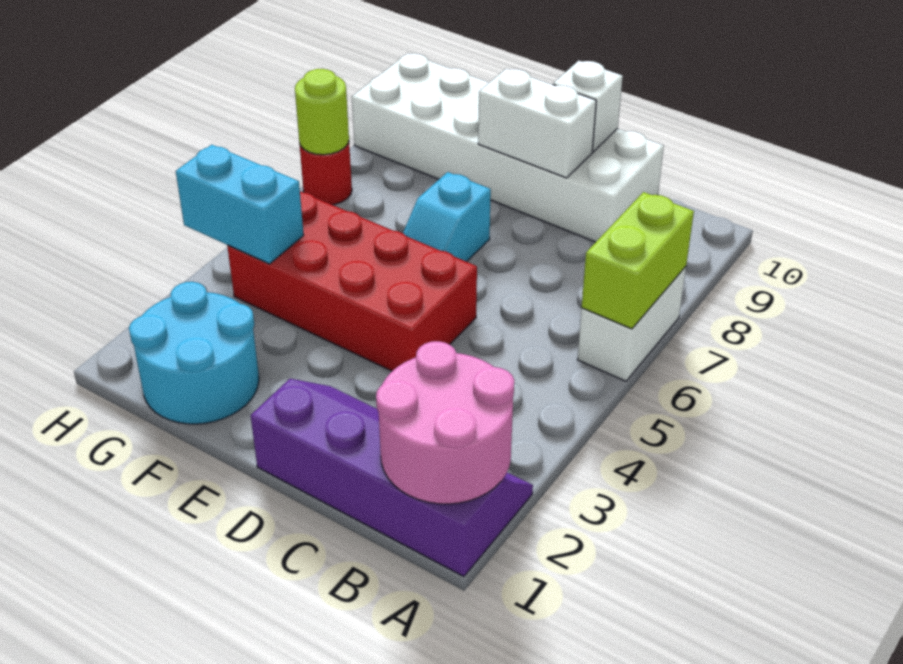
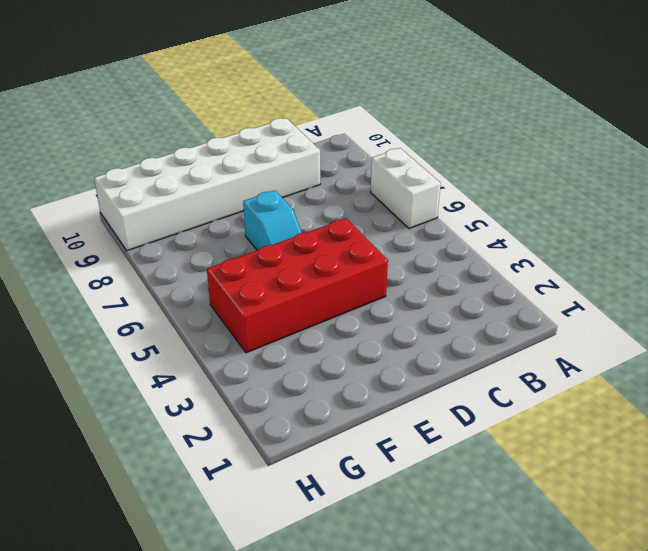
none -> purple slope A1:D2 level 1 top 1
none -> cyan round brick F1:G2 level 1
none -> red round brick H7 level 1

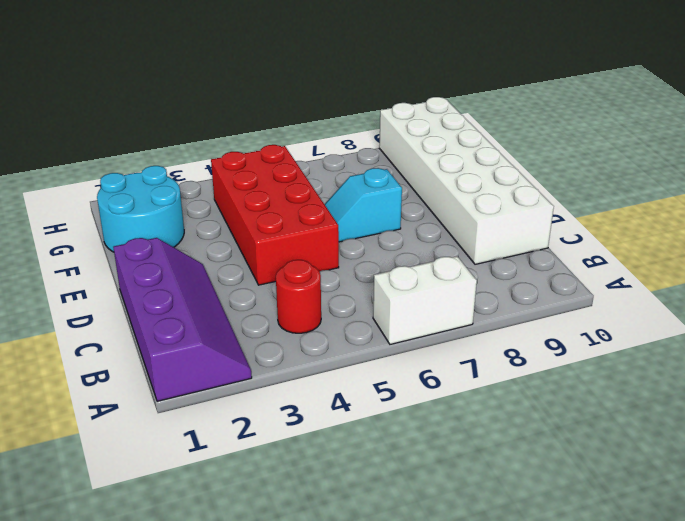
red round brick B4 level 1 -> red round brick H7 level 1
none -> pink round brick A1:B2 level 2
none -> lime brick A6:A7 level 2
none -> white brick D9:E9 level 2

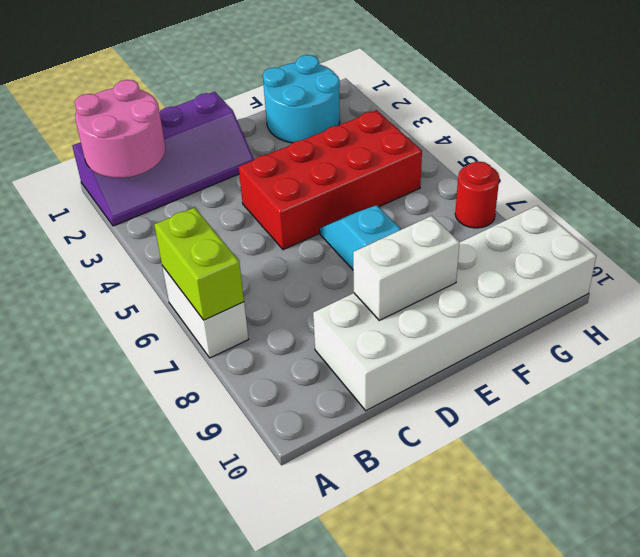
none -> white brick D10 level 2
none -> cyan brick G4:H4 level 2
none -> lime round brick H7 level 2

